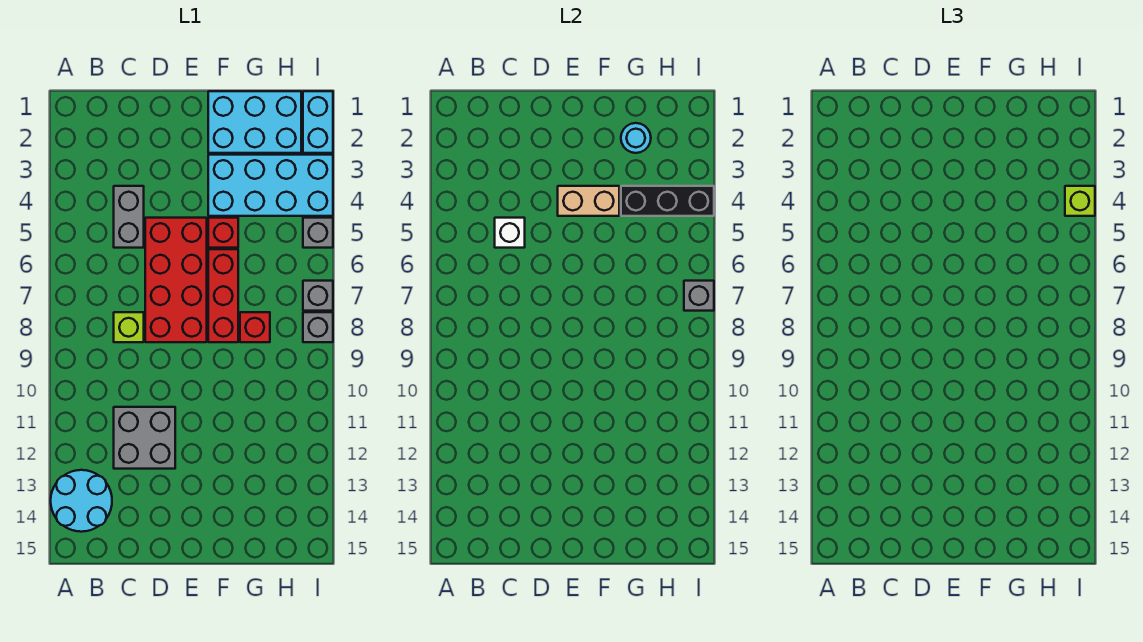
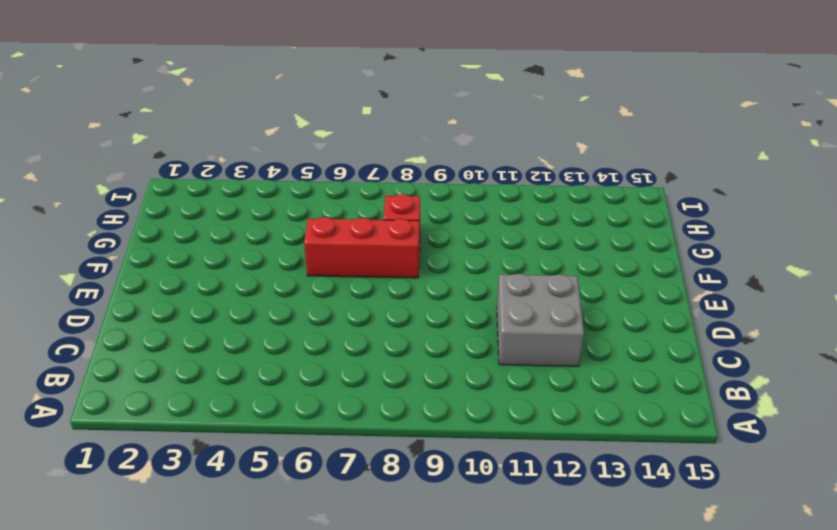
none -> cyan round brick A13:B14 level 1
none -> grey brick C4:C5 level 1
none -> lime brick C8 level 1

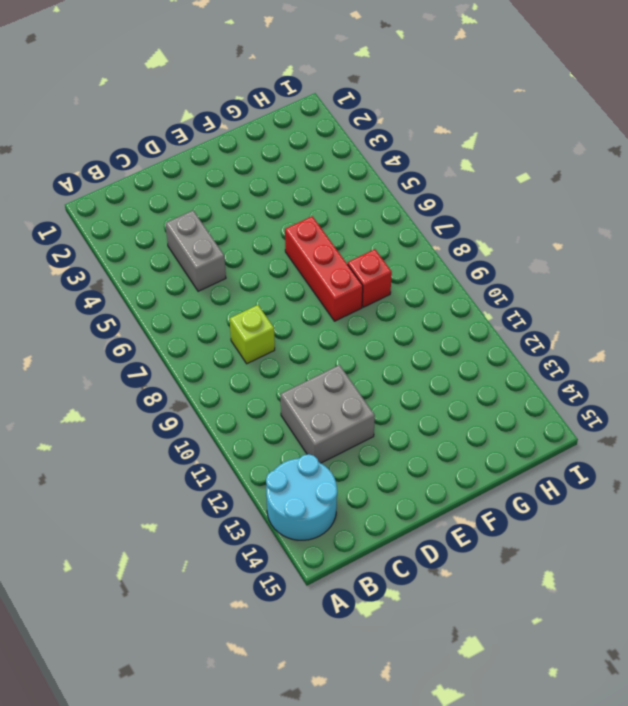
none -> red brick D5:E8 level 1
none -> cyan brick F1:H2 level 1
none -> cyan brick F3:I4 level 1

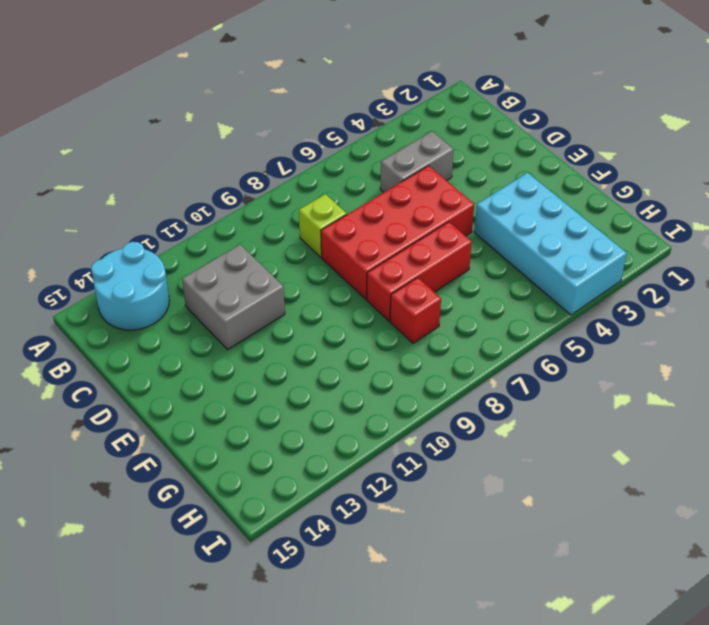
none -> cyan brick F1:H2 level 1
none -> red brick F5 level 1
none -> cyan brick I1:I2 level 1

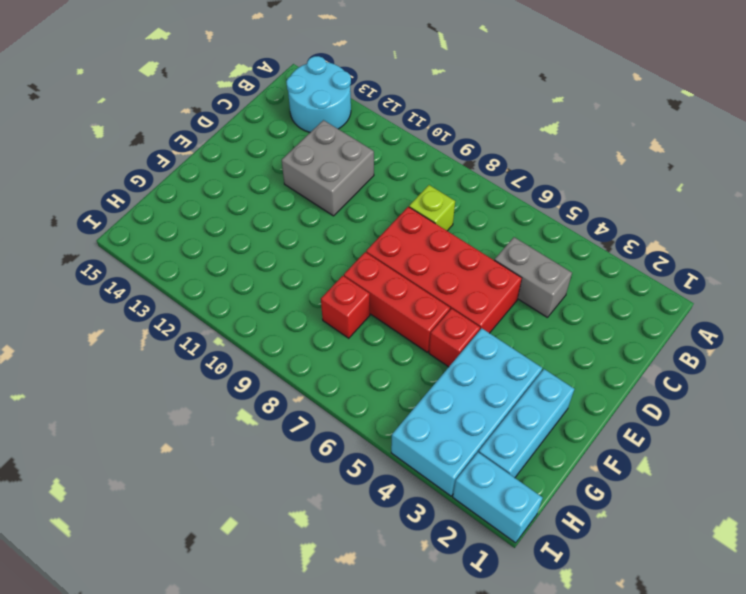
cyan brick F2:H2 level 1 -> cyan brick F1:H2 level 1
none -> grey brick I5 level 1
none -> grey brick I7 level 1
none -> grey brick I8 level 1

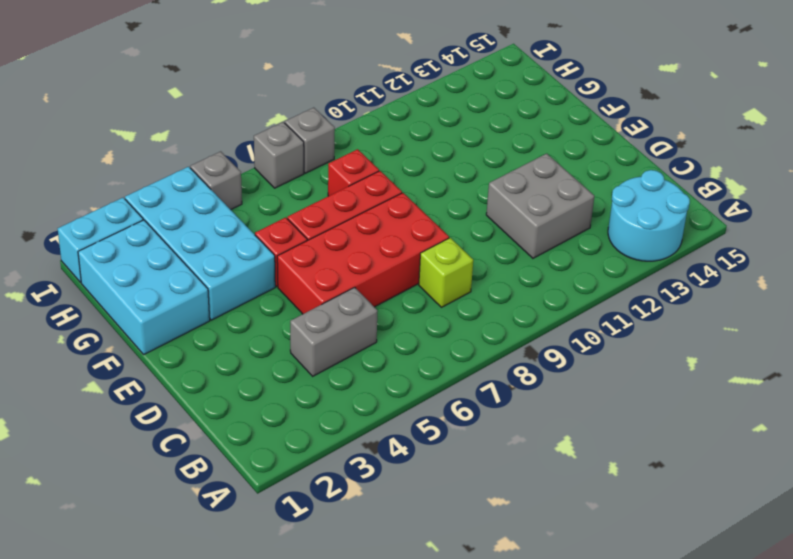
none -> white brick C5 level 2
none -> tan brick E4:F4 level 2
none -> cyan round brick G2 level 2

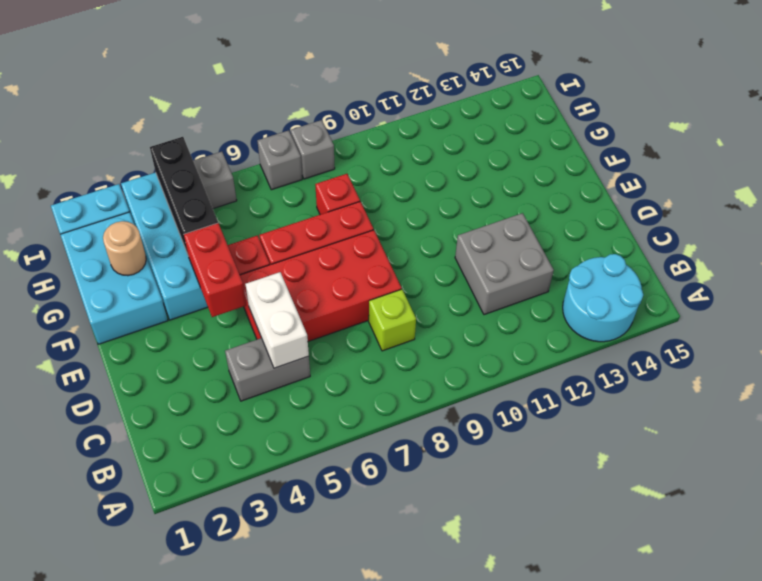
white brick C5:D5 level 2 -> white brick C5 level 2
red brick E4:F4 level 2 -> tan brick E4:F4 level 2
tan round brick G2 level 2 -> cyan round brick G2 level 2
none -> grey brick I7 level 2
none -> lime brick I4 level 3

